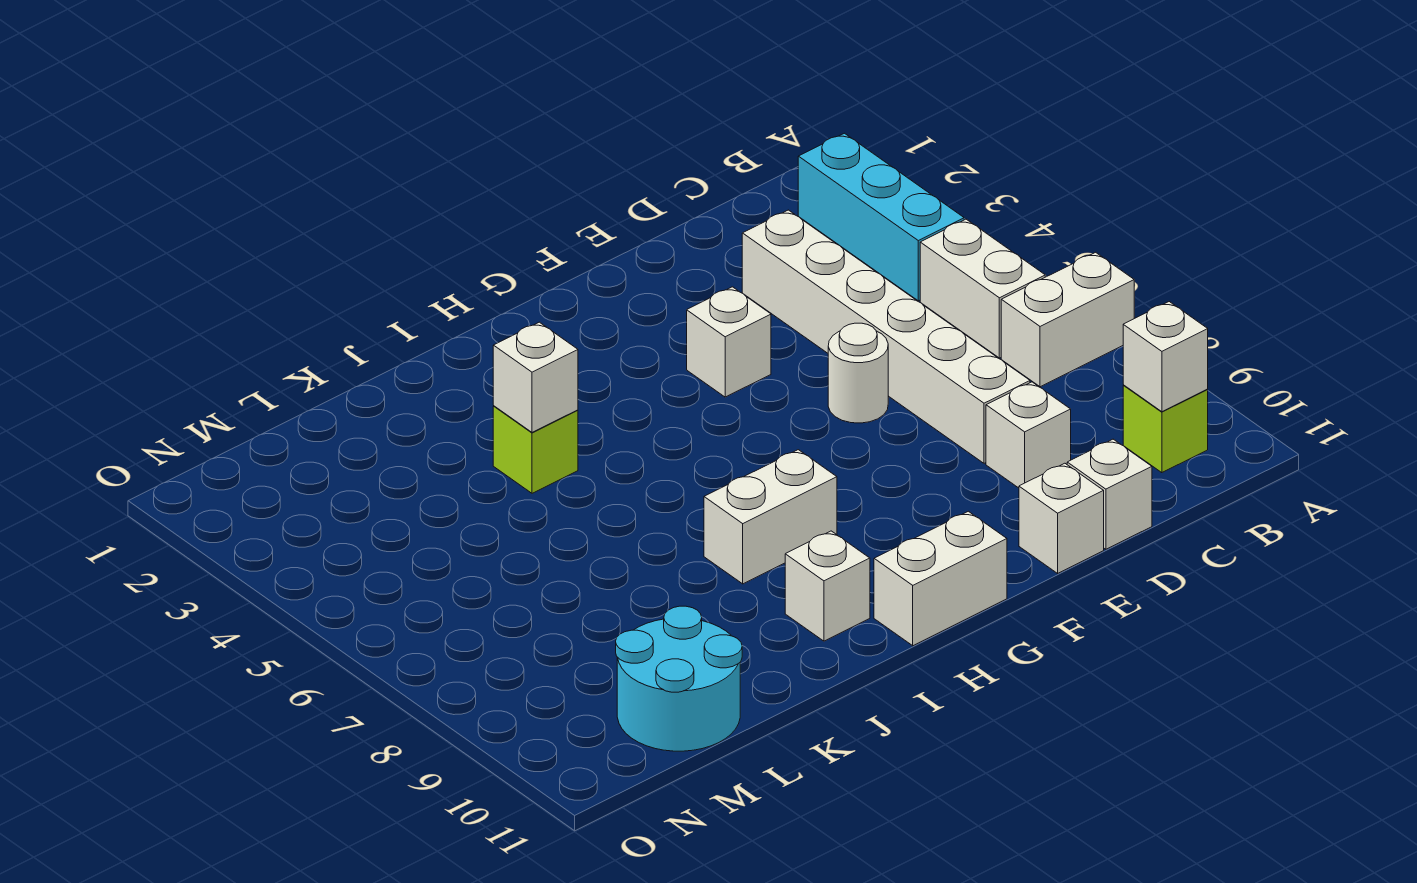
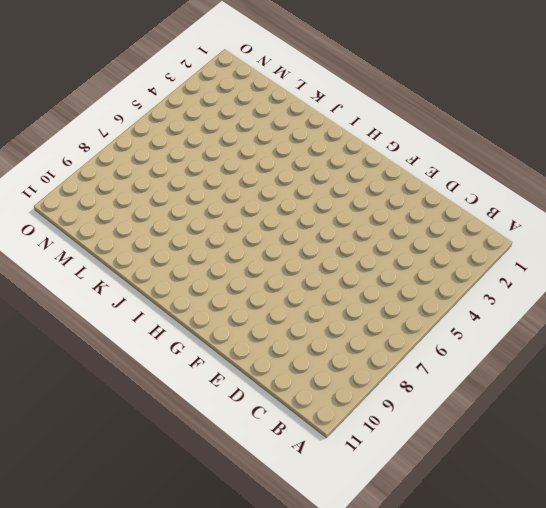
none -> white brick A7:B7 level 1
none -> cyan brick B2:B4 level 1
none -> white brick B5:B6 level 1

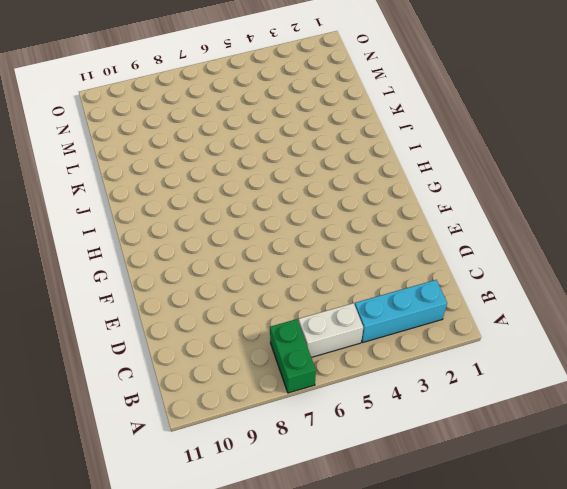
green brick A7:B7 level 1 -> white brick A7:B7 level 1
none -> lime brick B10 level 1
none -> white brick D3:D8 level 1
none -> white brick D9 level 1

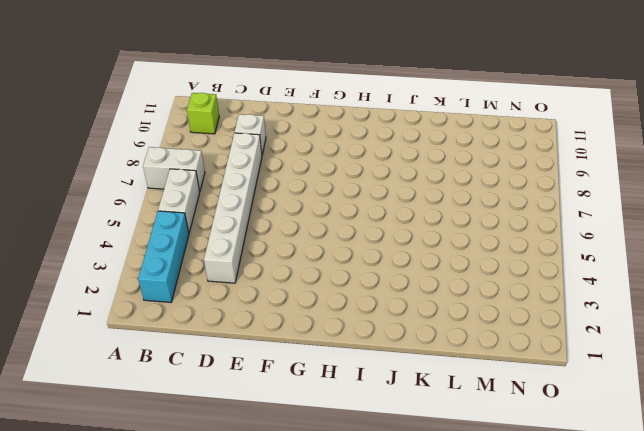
none -> white brick D11 level 1
none -> white round brick E6 level 1
none -> white brick E11 level 1

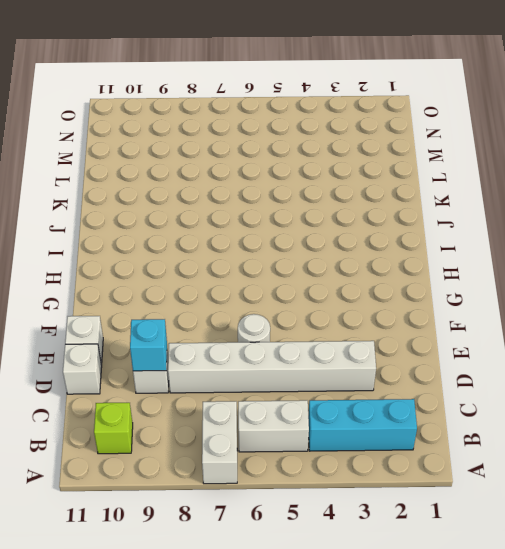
cyan brick D9 level 2 -> none
none -> white brick F4 level 1
none -> white brick G11:H11 level 1
none -> white brick H8:I8 level 1

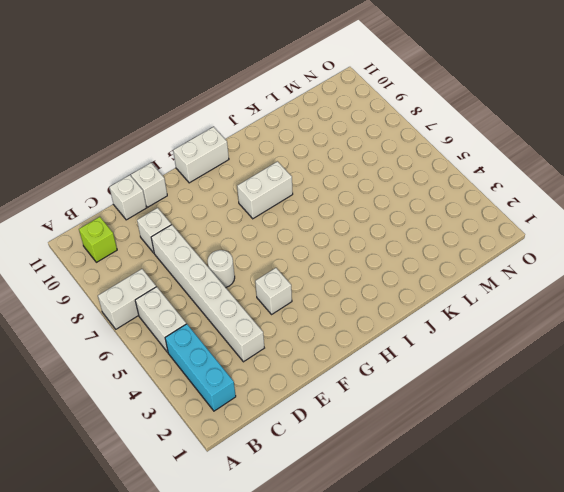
none -> white brick I10 level 1
none -> lime brick J4 level 1
none -> cyan round brick L10:M11 level 1

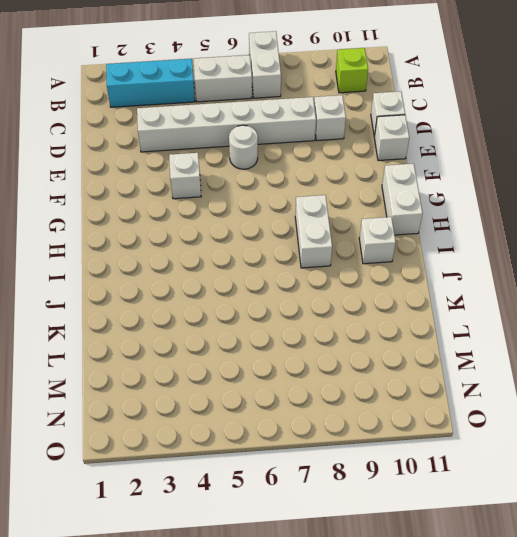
none -> lime brick J4 level 1
none -> cyan round brick L10:M11 level 1
none -> white brick B10 level 2

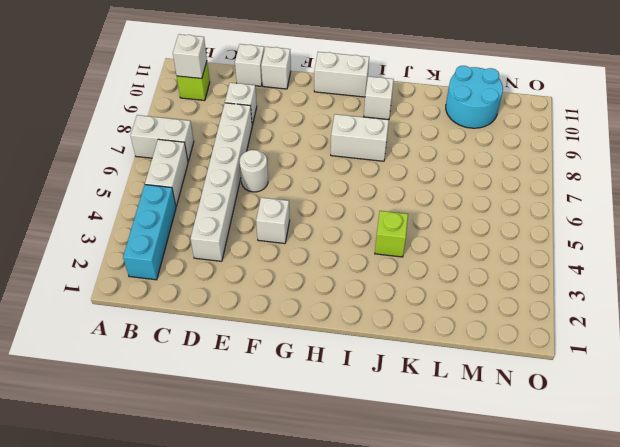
none -> white brick J4 level 2

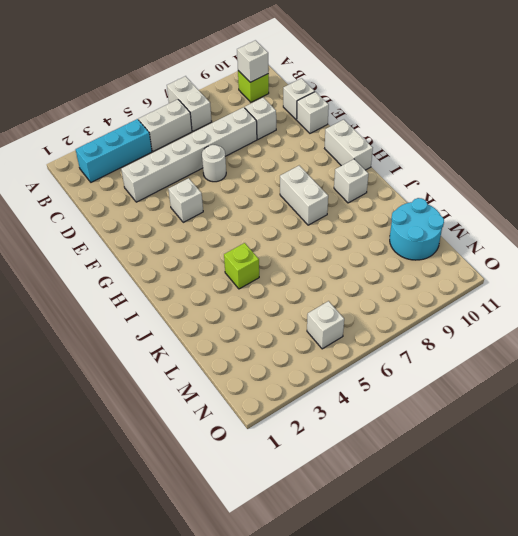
white brick N5 level 1 -> white brick J4 level 2

